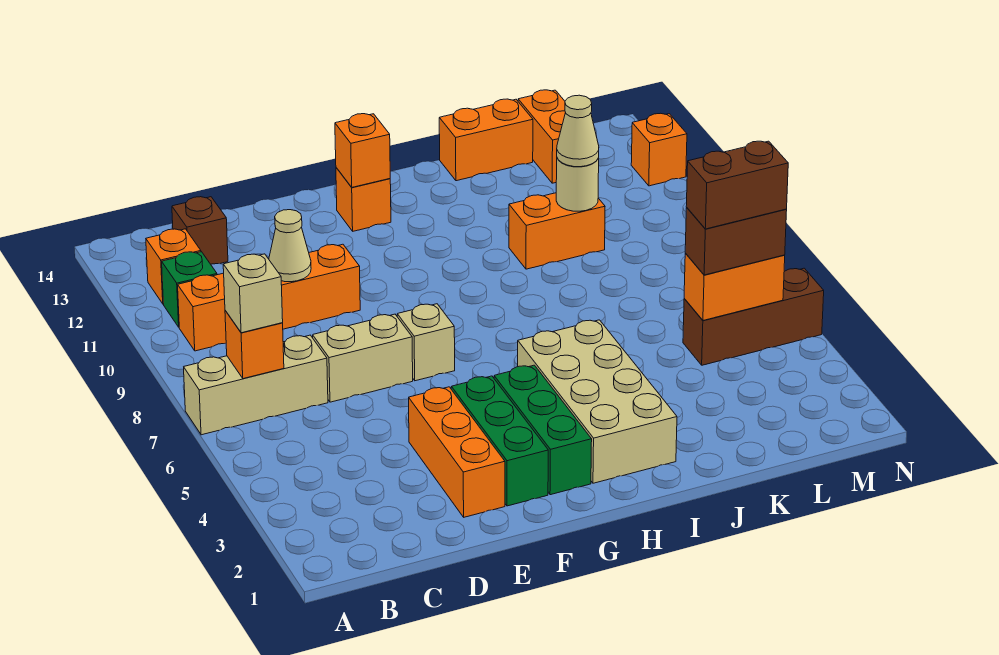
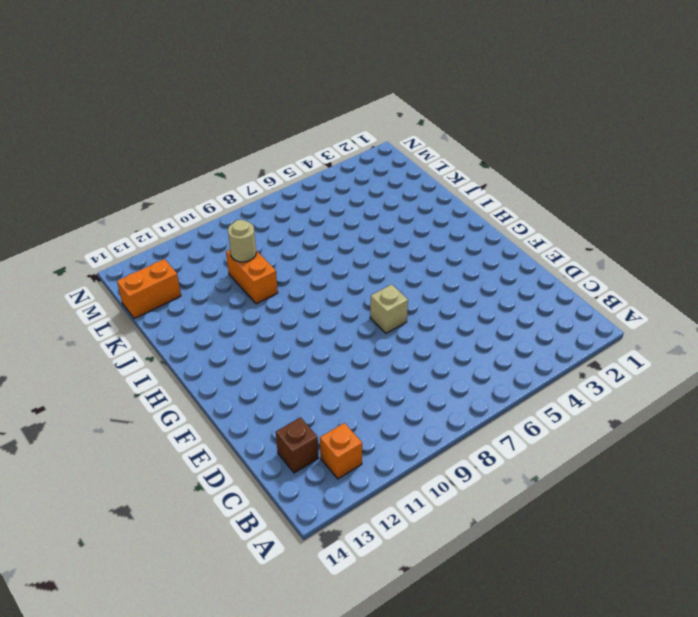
none -> tan brick A7:C7 level 1
none -> orange brick B10:E10 level 1
none -> green brick B11 level 1

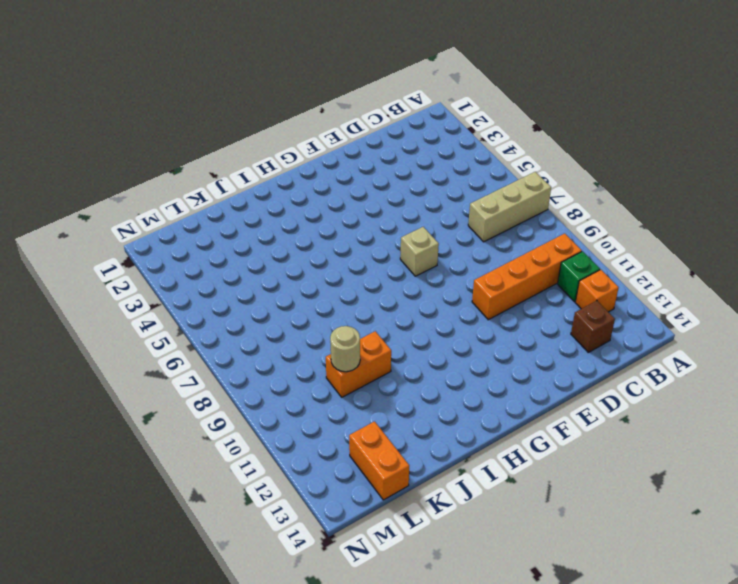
none -> tan brick D7:E7 level 1
none -> orange brick E2:E4 level 1
none -> green brick F2:F4 level 1

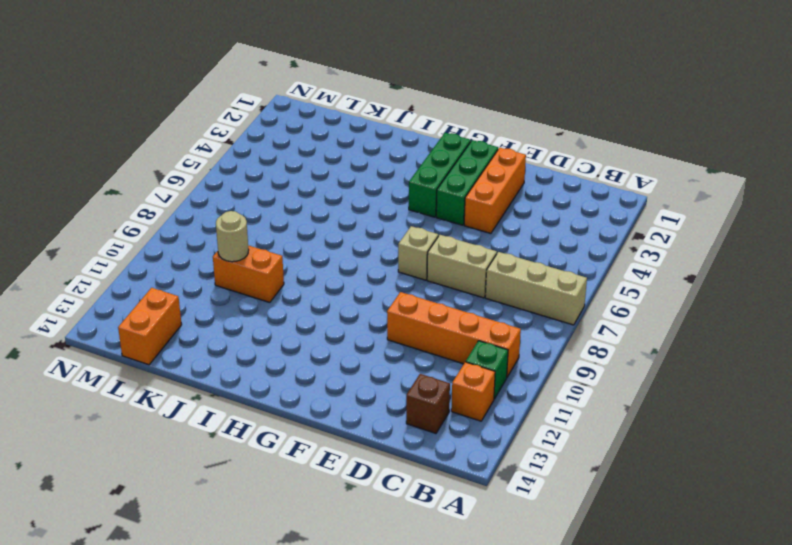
none -> orange brick G13 level 1
none -> tan brick H2:I5 level 1
none -> orange brick J14:K14 level 1

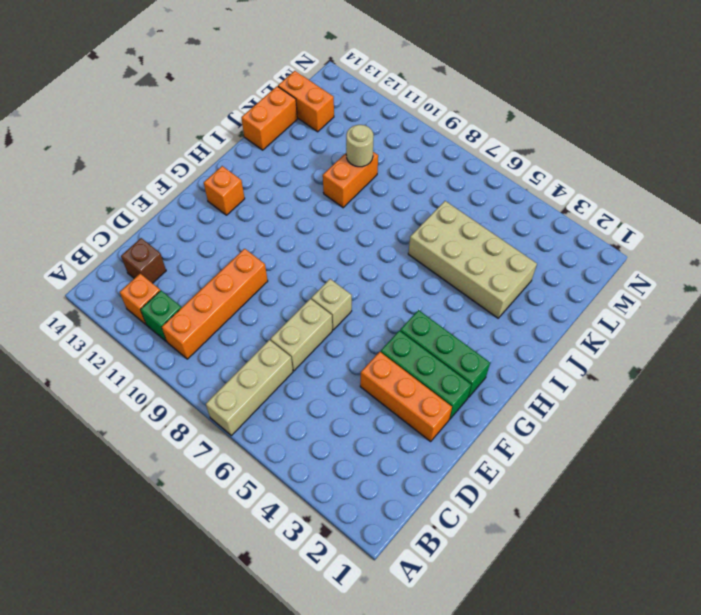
tan brick J3:K6 level 1 -> tan brick H2:I5 level 1
none -> brown brick L5:N5 level 1
none -> orange brick N12 level 1
none -> orange brick B7 level 2

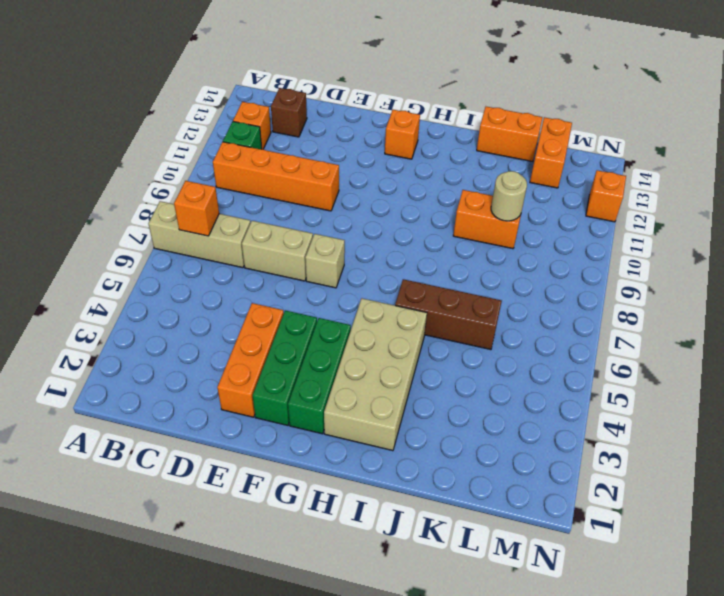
brown brick I6:K6 level 1 -> brown brick L5:N5 level 1
none -> tan cone D10 level 2
none -> orange brick G13 level 2
none -> orange brick L5:M5 level 2

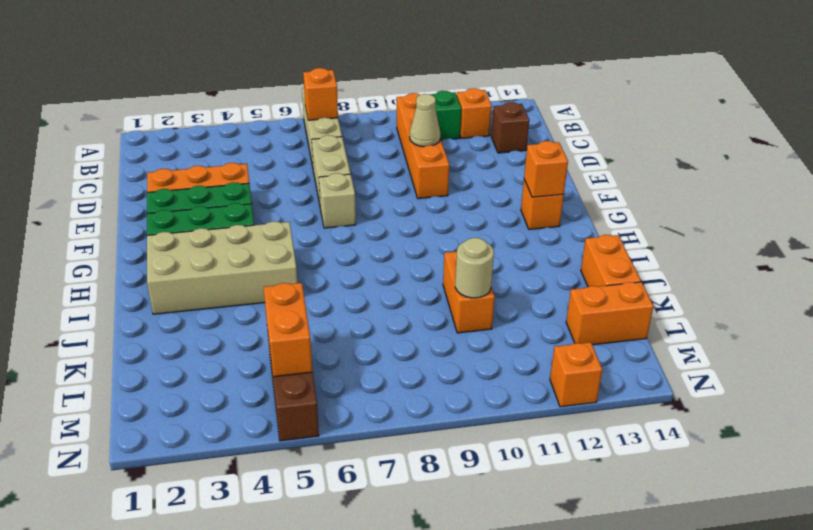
none -> tan brick B7 level 3
none -> tan cone K10 level 3
none -> brown brick L5:M5 level 3

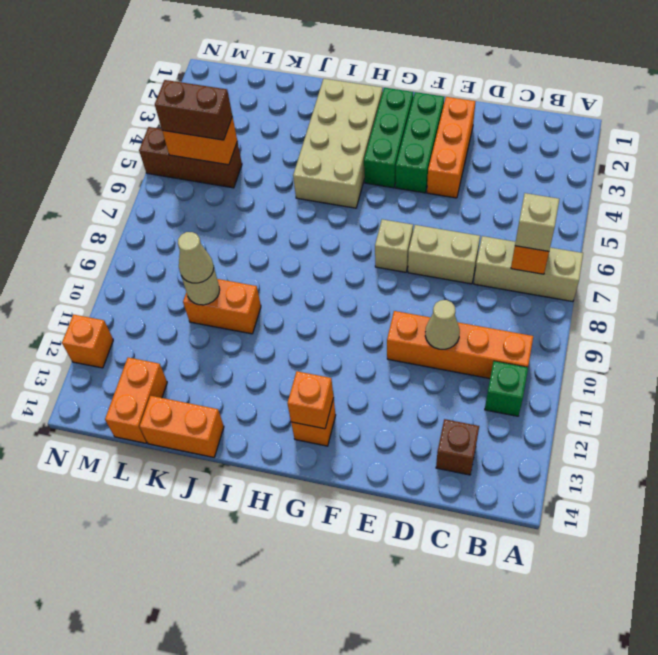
none -> orange brick B12 level 1
none -> brown brick L5:M5 level 4

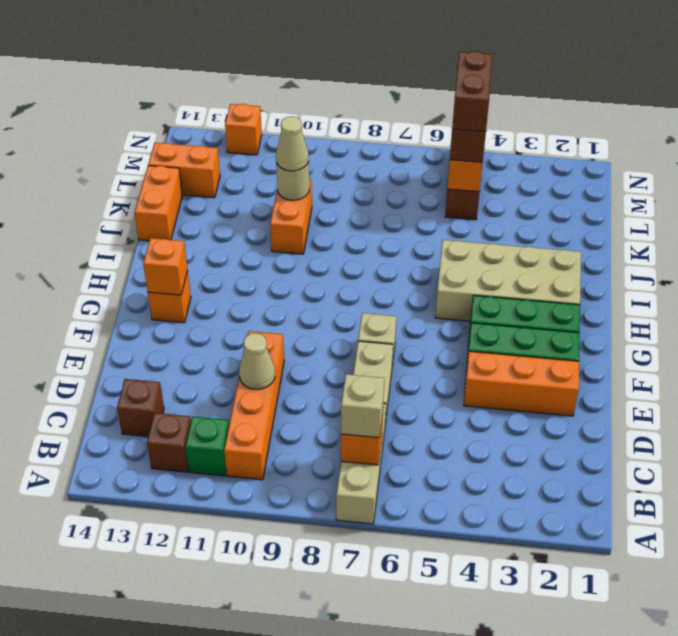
brown brick B12 level 1 -> orange brick B12 level 1

